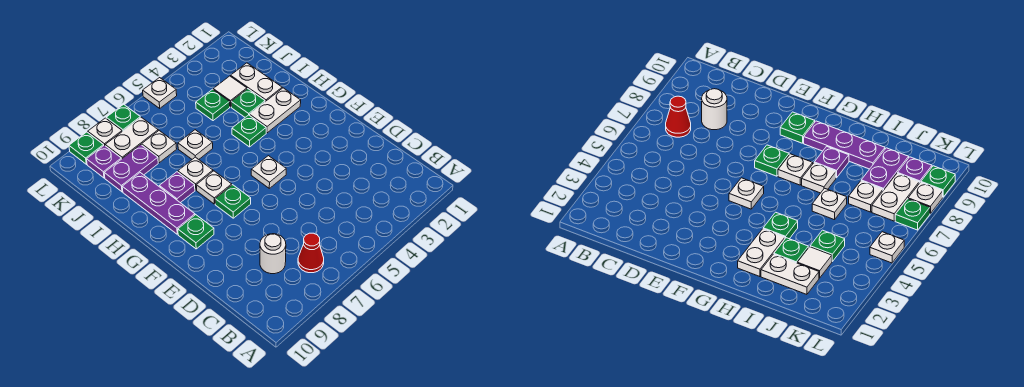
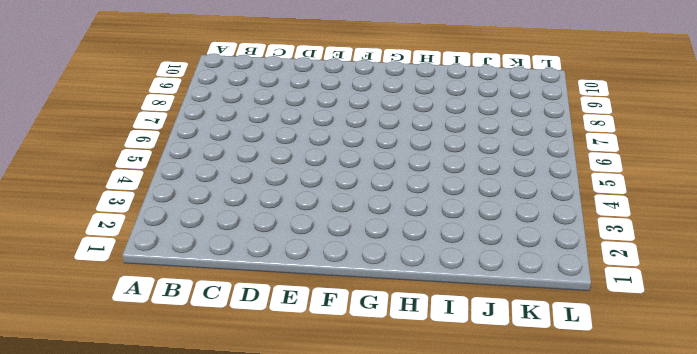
none -> red cone B7 level 1
none -> white round brick C8 level 1
none -> white plate F5 level 1

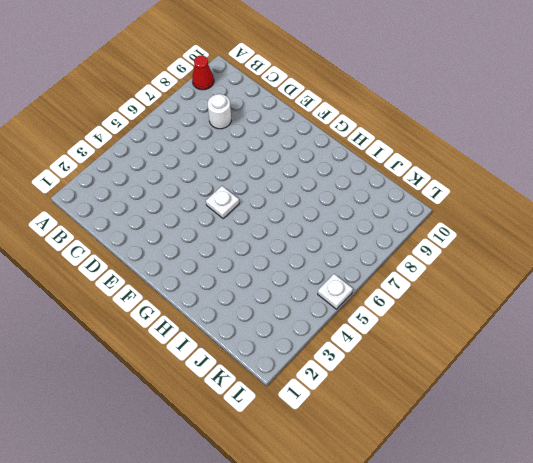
red cone A9 level 1 -> red cone B7 level 1
none -> green plate F7 level 1
none -> green plate F9 level 1
none -> white plate G7 level 1

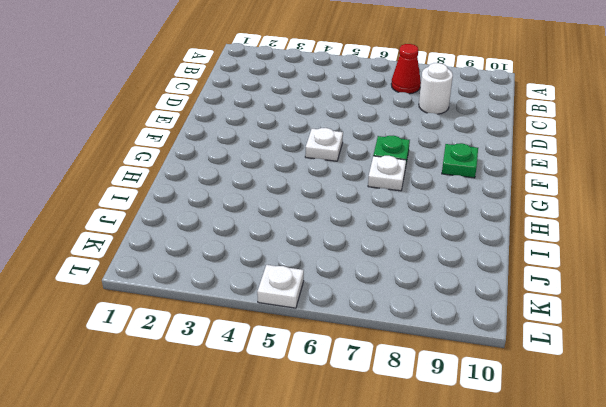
none -> purple plate G9:I9 level 1
none -> white plate H2:H3 level 1
none -> green plate H4 level 1

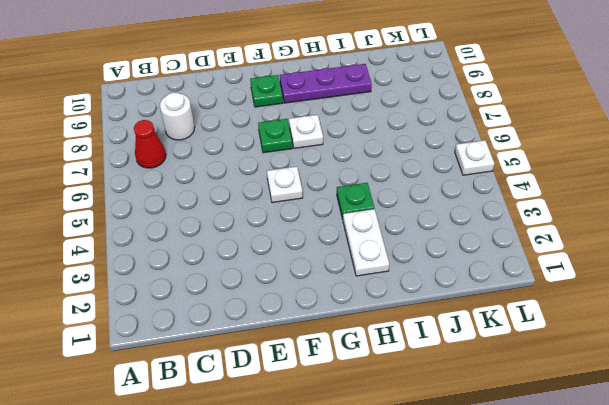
none -> white plate H7 level 1
none -> purple plate H8 level 1
none -> white plate I2:J2 level 1

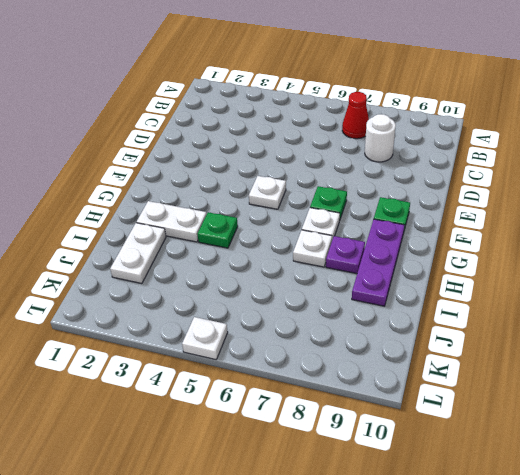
none -> green plate I3 level 1
none -> white plate I6 level 1
none -> white tile J3 level 1

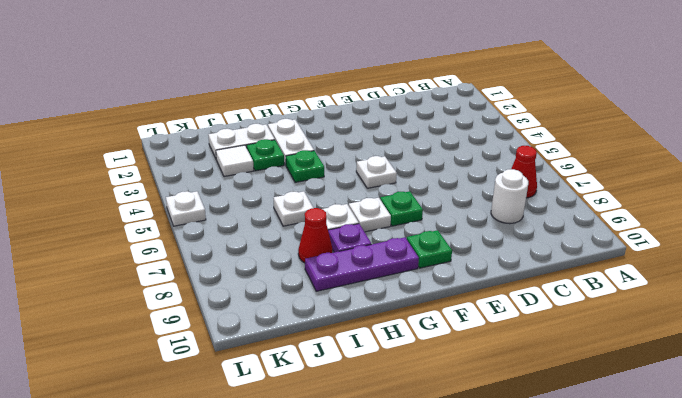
red cone I8 level 1 -> none
none -> green plate J4 level 1
none -> white plate J7 level 1
none -> purple plate J8:J9 level 1

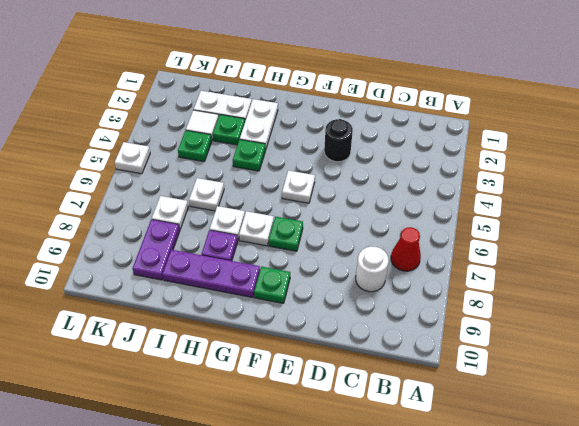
black round brick E3 level 1 -> none
none -> white plate K7:K8 level 1
none -> purple plate K9 level 1
none -> green plate L7 level 1

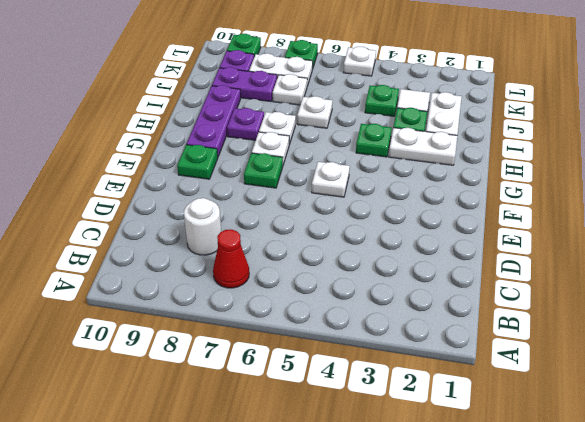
none -> white plate L8 level 1

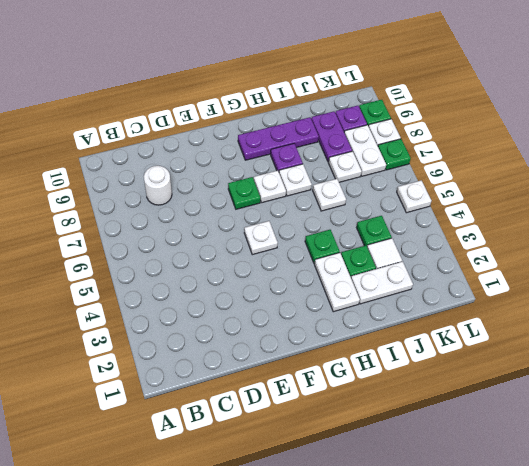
none -> red cone B7 level 1
none -> green plate F9 level 1

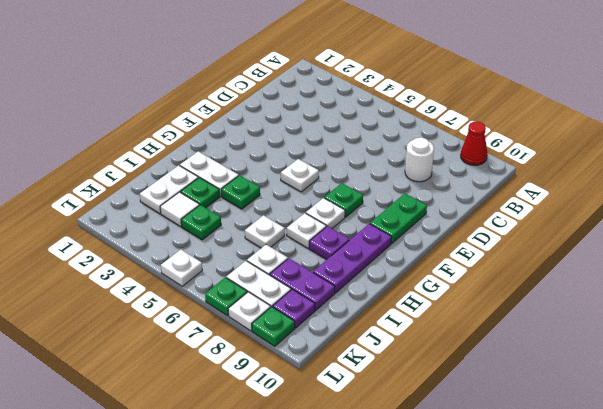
red cone A9 level 1 -> red cone B7 level 1
green plate E9:F9 level 1 -> green plate F9 level 1

